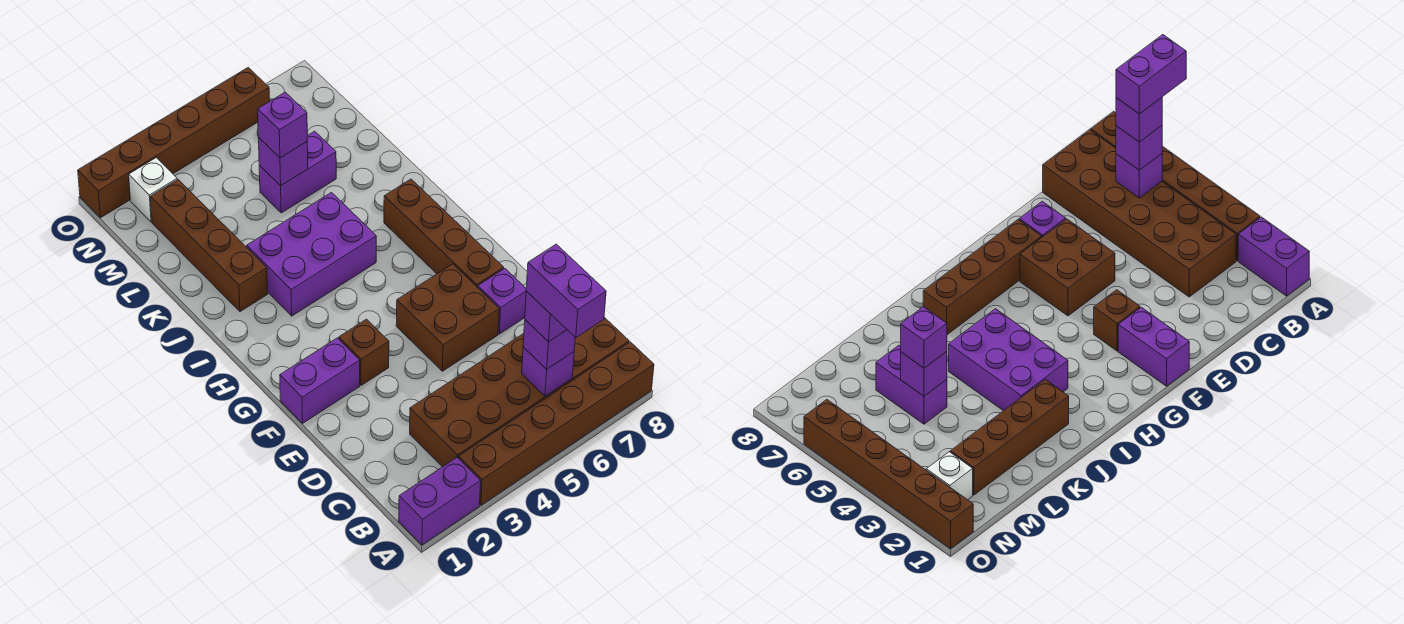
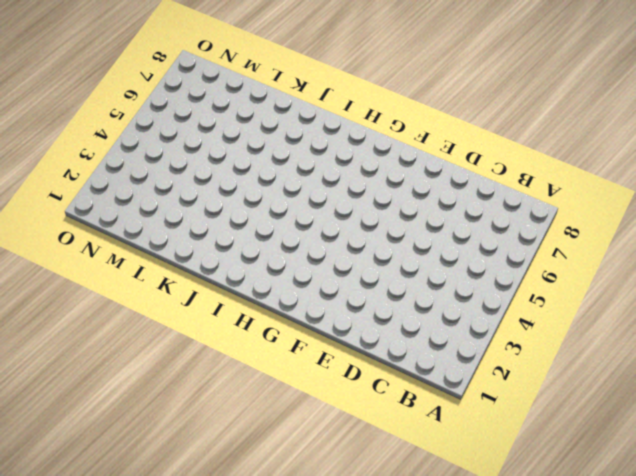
none -> purple brick A1:A2 level 1
none -> brown brick A3:A8 level 1
none -> brown brick B3:C8 level 1

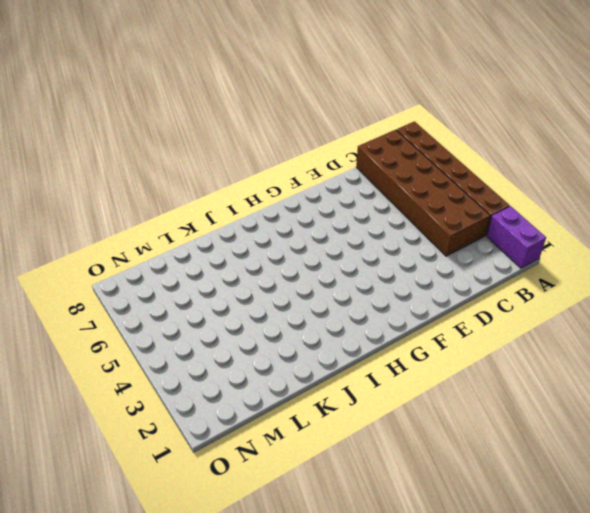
none -> brown brick E5:F6 level 1
none -> purple brick E7 level 1
none -> purple brick F1:F2 level 1

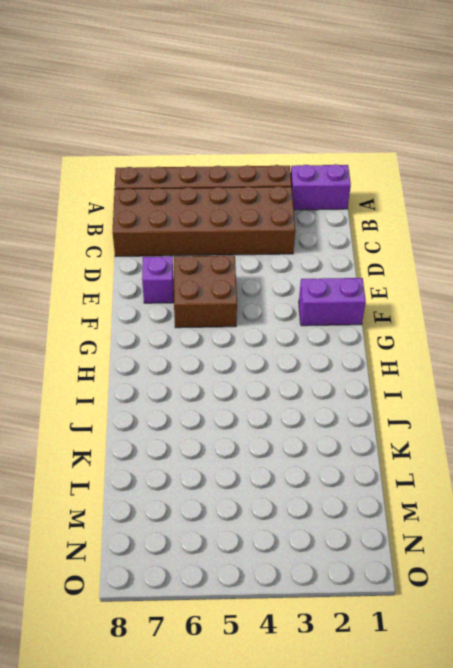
none -> brown brick F3 level 1
none -> brown brick F7:I7 level 1
none -> purple brick I3:J5 level 1

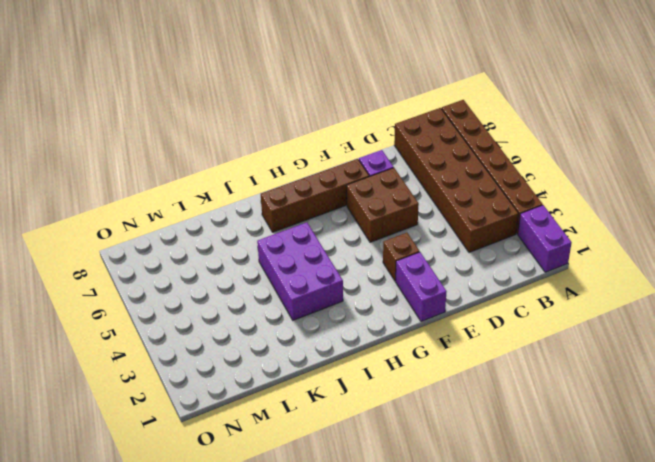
none -> brown brick J2:M2 level 1
none -> purple brick L5:L6 level 1
none -> white brick N2 level 1

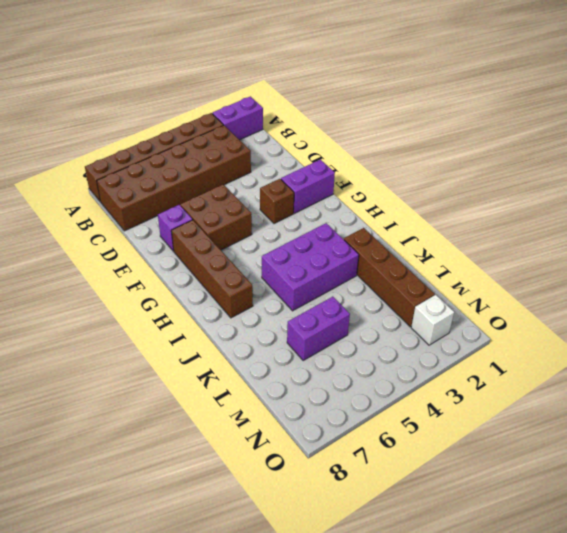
none -> brown brick O1:O6 level 1
none -> purple brick B6 level 2
none -> purple brick L5 level 2

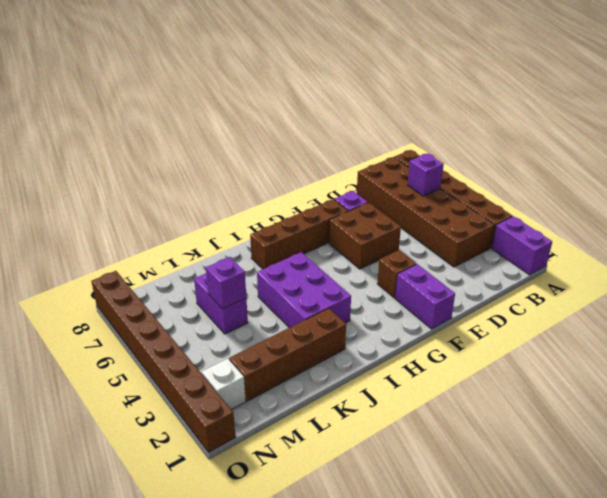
brown brick O1:O8 level 1 -> brown brick O1:O6 level 1
none -> purple brick B6 level 3
none -> purple brick L5 level 3
none -> purple brick B6 level 4

